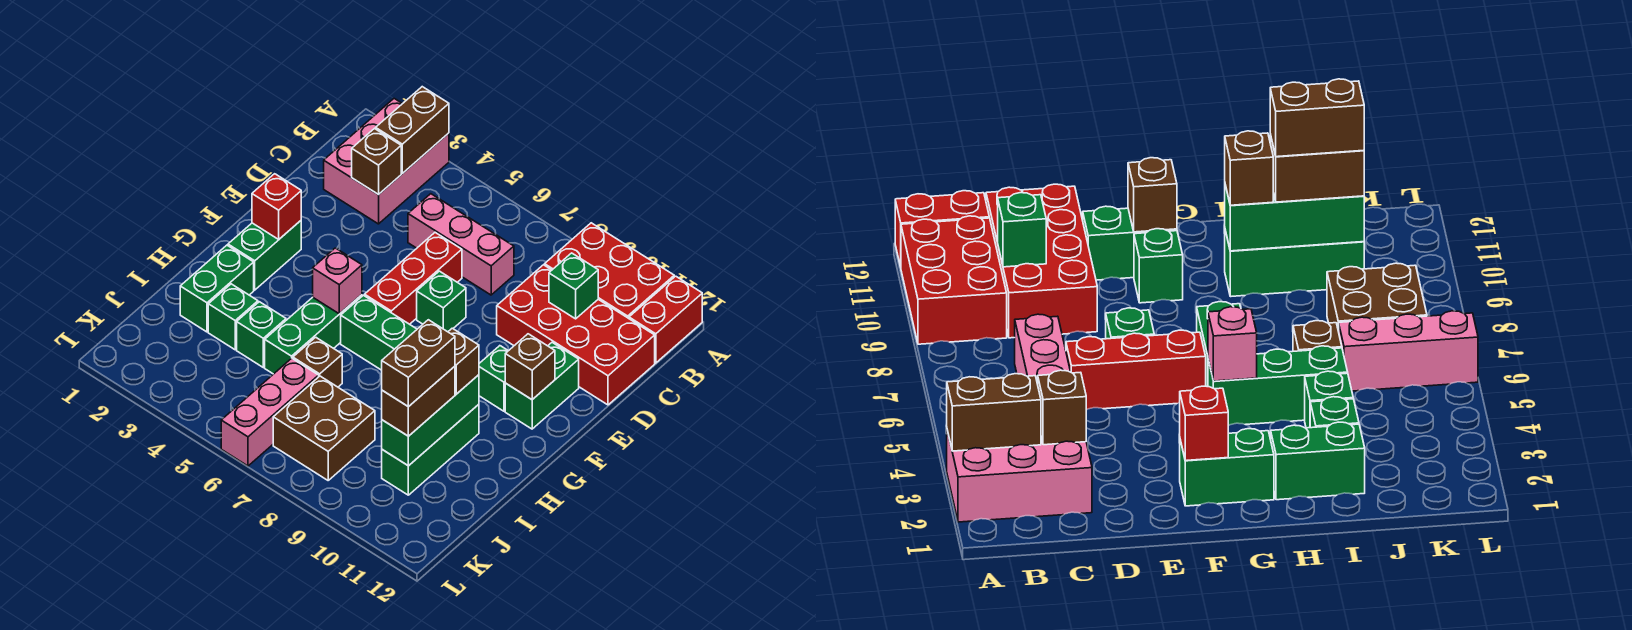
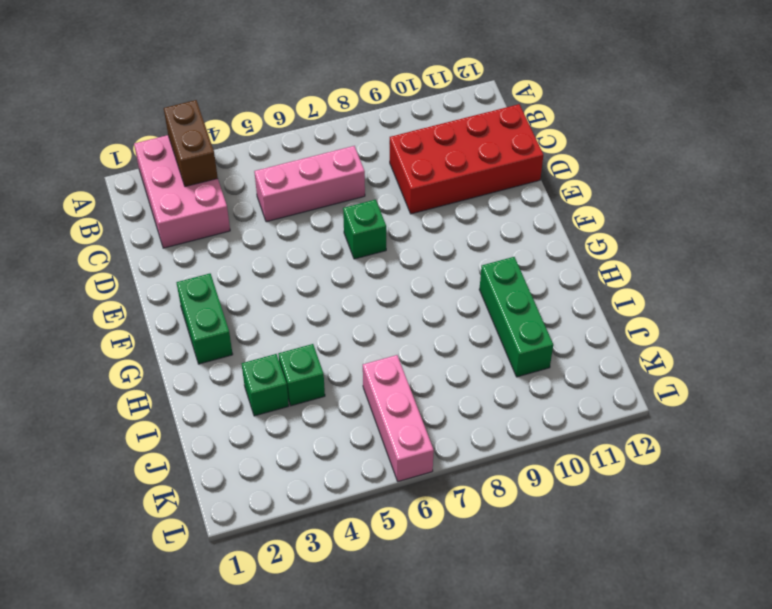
none -> red brick A9:B11 level 1
none -> red brick A12:B12 level 1
none -> red brick D6:F6 level 1

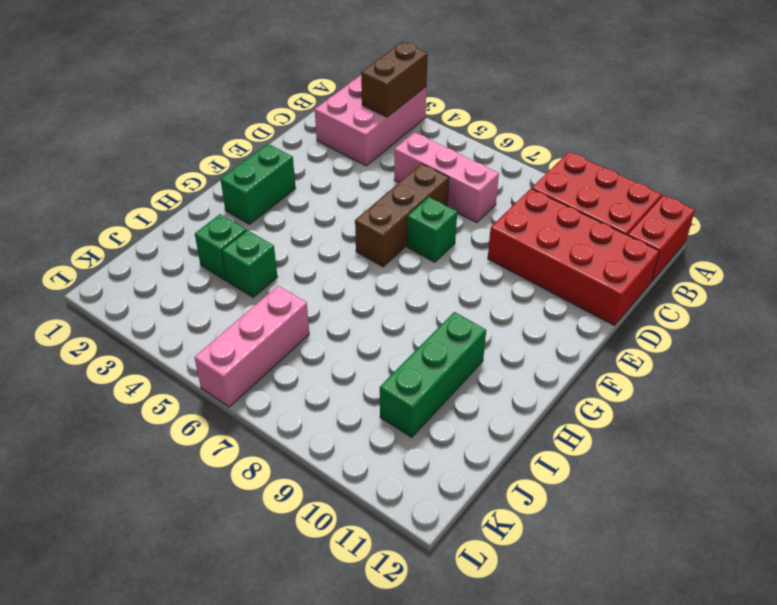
brown brick D6:F6 level 1 -> red brick D6:F6 level 1
none -> green brick E11:F11 level 1
none -> green brick F10 level 1
none -> green brick G5:I5 level 1

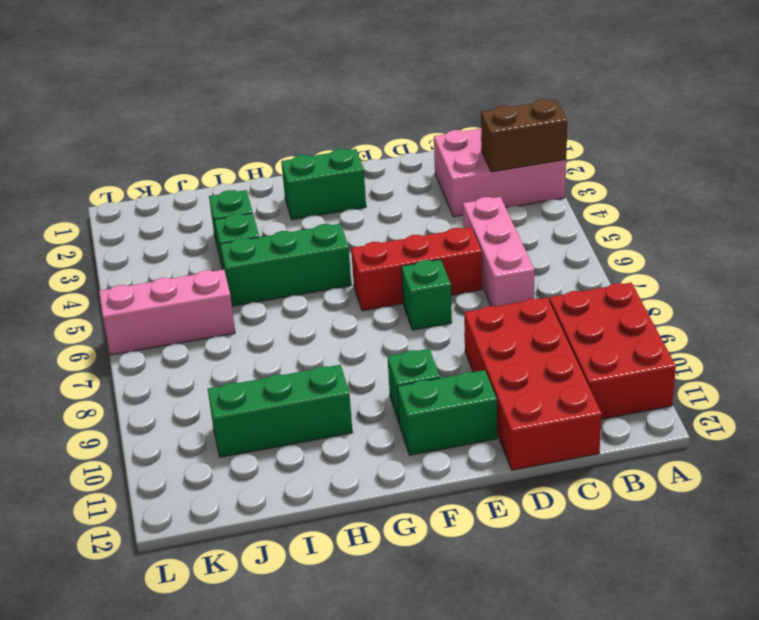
none -> red brick A12:B12 level 1
none -> green brick G6:G7 level 1
none -> green brick H2:I2 level 1

